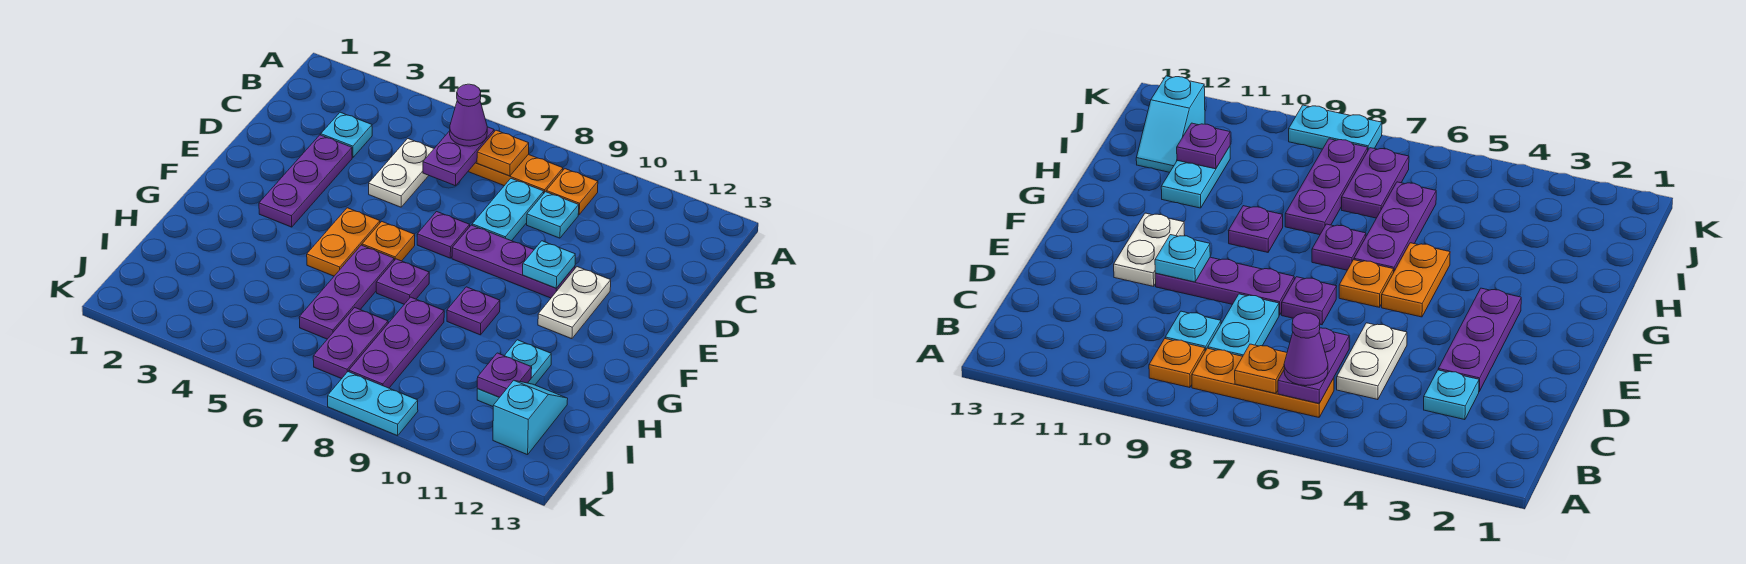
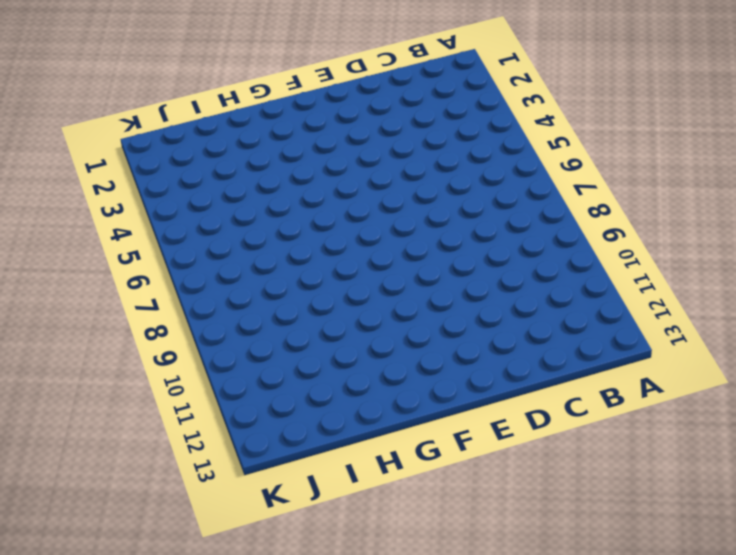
none -> orange plate B6:B8 level 1
none -> orange plate B9 level 1
none -> cyan plate C3 level 1

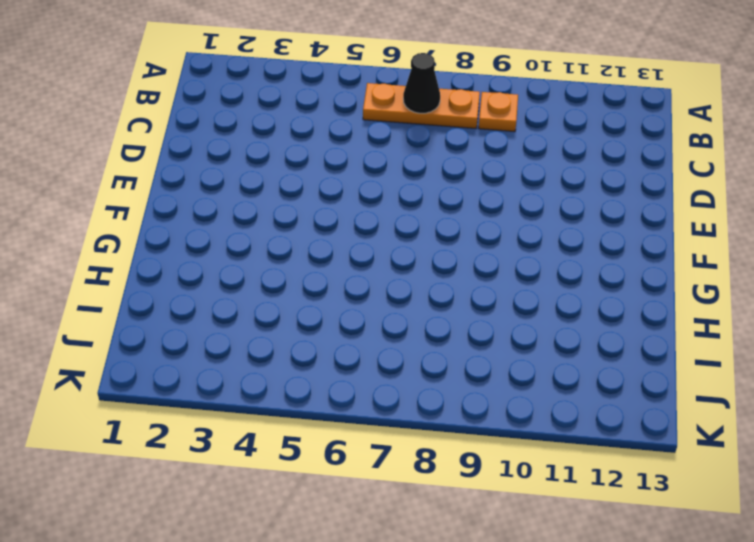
black cone B7 level 2 -> orange plate B7 level 2
none -> cyan plate C3 level 1
none -> white plate C5:D5 level 1
none -> cyan plate C8:D8 level 1

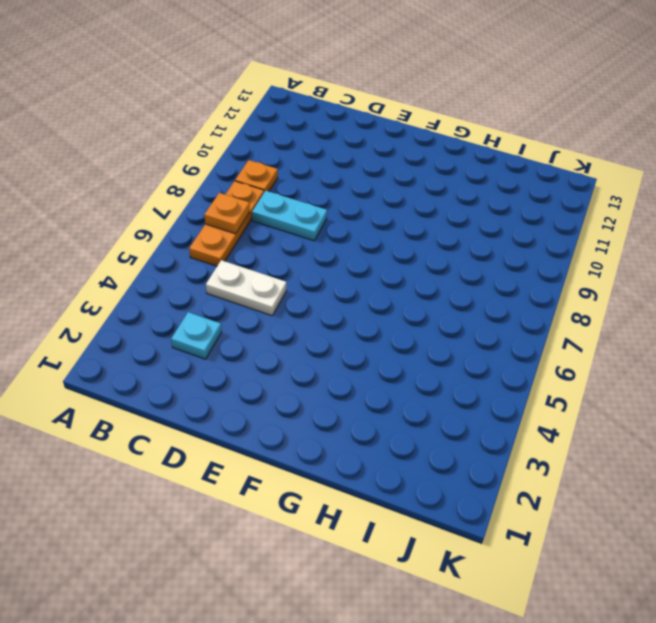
none -> cyan plate C9 level 1
none -> purple plate D3:F3 level 1
none -> purple plate E7 level 1

